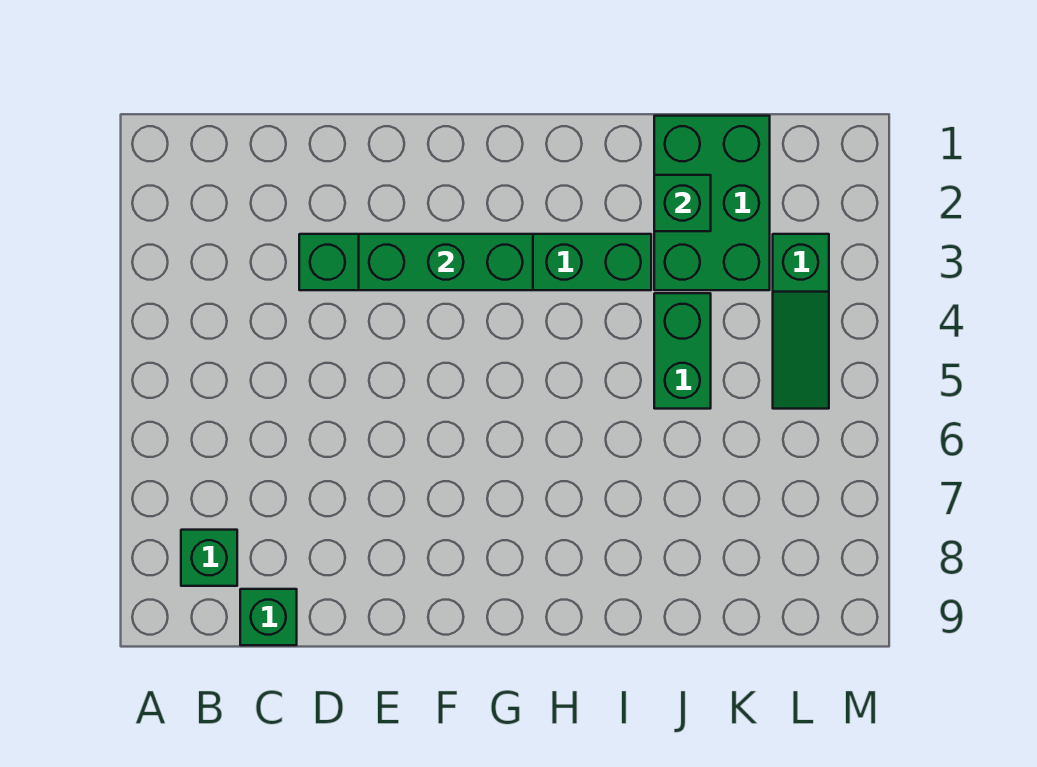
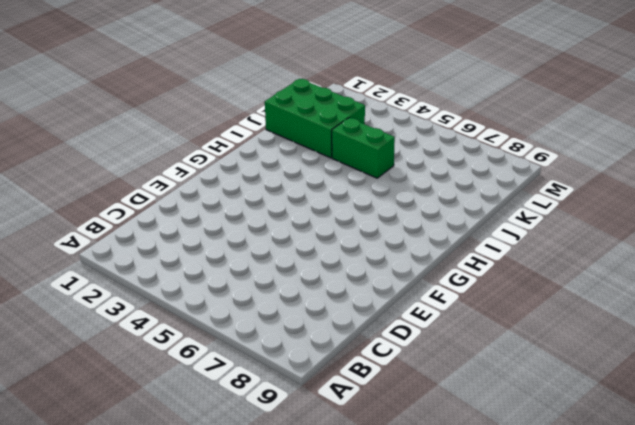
none -> green brick B8 level 1
none -> green brick C9 level 1

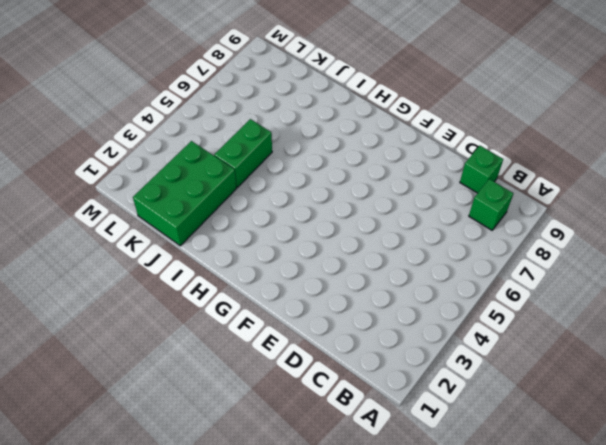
none -> green brick D3:I3 level 1
none -> green slope L3:L5 level 1 top 3

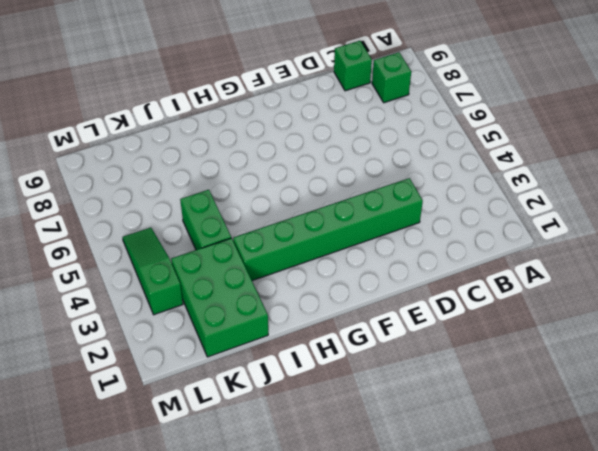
none -> green brick E3:G3 level 2
none -> green brick J2 level 2

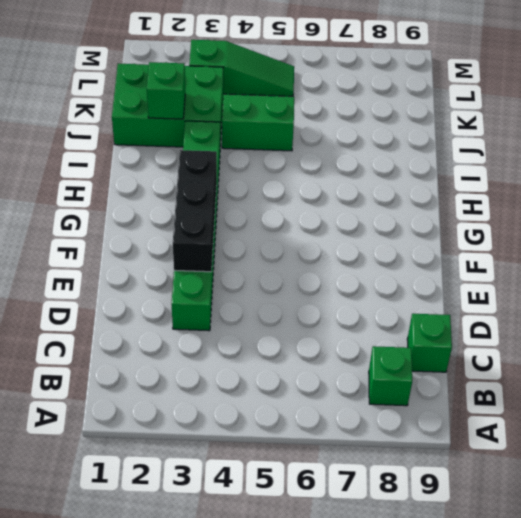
black brick E3:G3 level 2 -> green brick E3:G3 level 2

